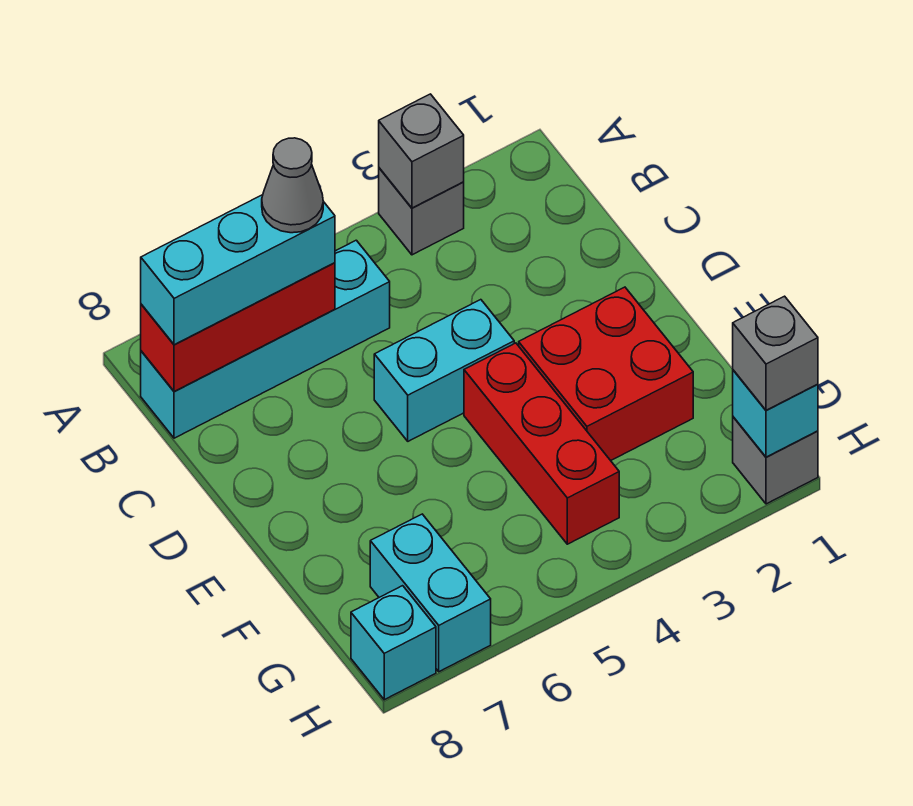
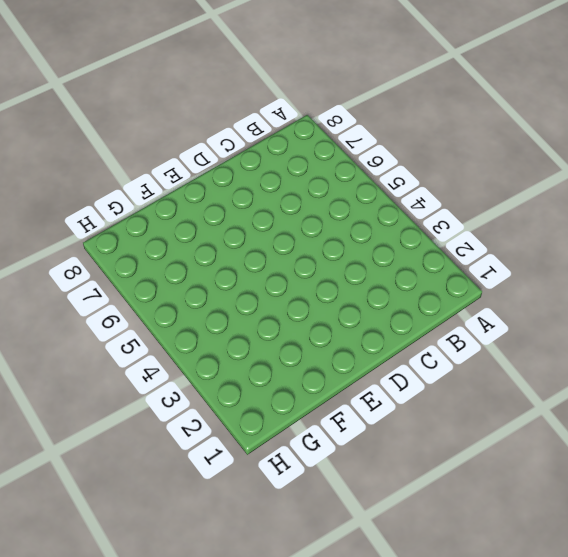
none -> grey brick A3 level 1
none -> cyan brick B5:B8 level 1
none -> cyan brick D4:D5 level 1

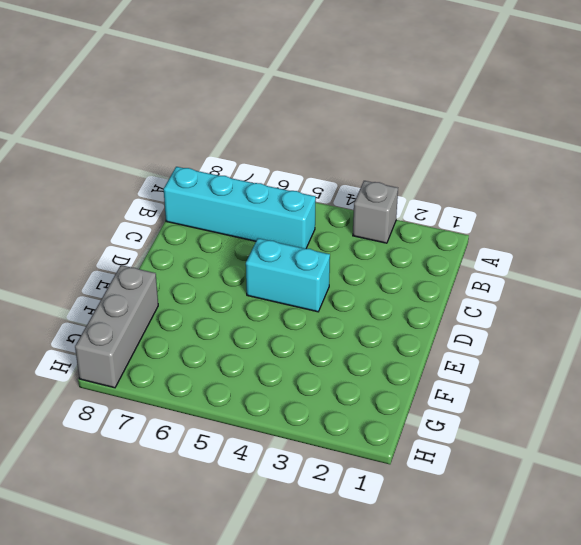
grey brick F8:H8 level 1 -> cyan brick H8 level 1
none -> red brick E2:F3 level 1
none -> red brick E4:G4 level 1
none -> cyan brick G7:H7 level 1

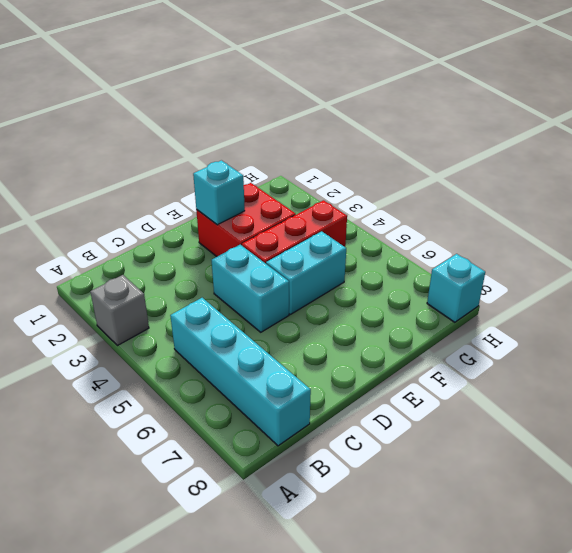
cyan brick E2 level 2 -> cyan brick H1 level 2
cyan brick E5:F5 level 1 -> cyan brick G7:H7 level 1
none -> grey brick H1 level 1
none -> grey brick A3 level 2
none -> red brick B6:B8 level 2

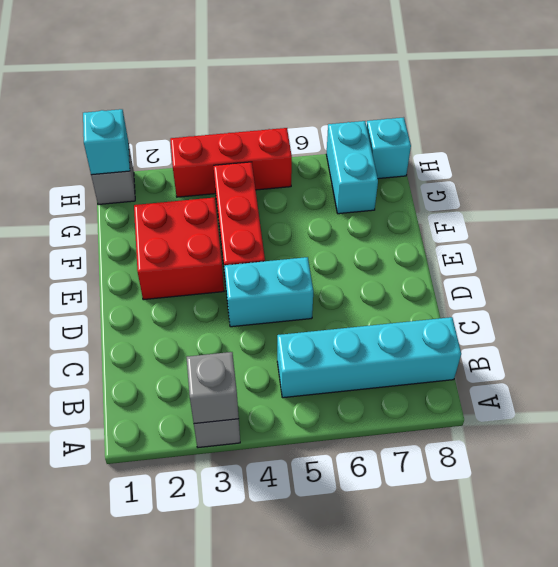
red brick H3:H5 level 1 -> red brick B6:B8 level 2
none -> cyan brick B6:B8 level 3
none -> grey brick H1 level 3
none -> grey cone B6 level 4

